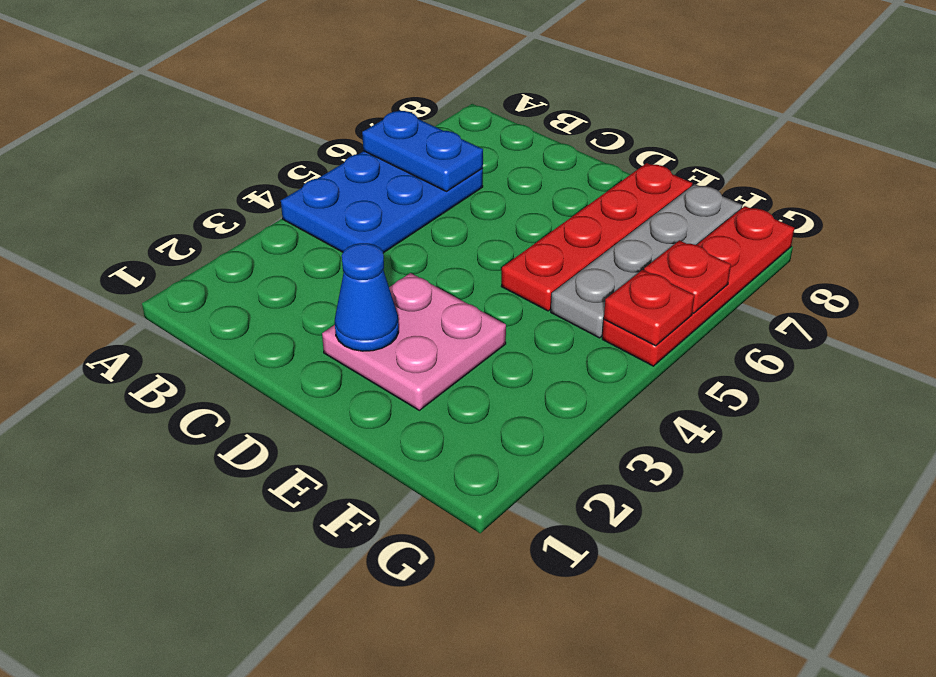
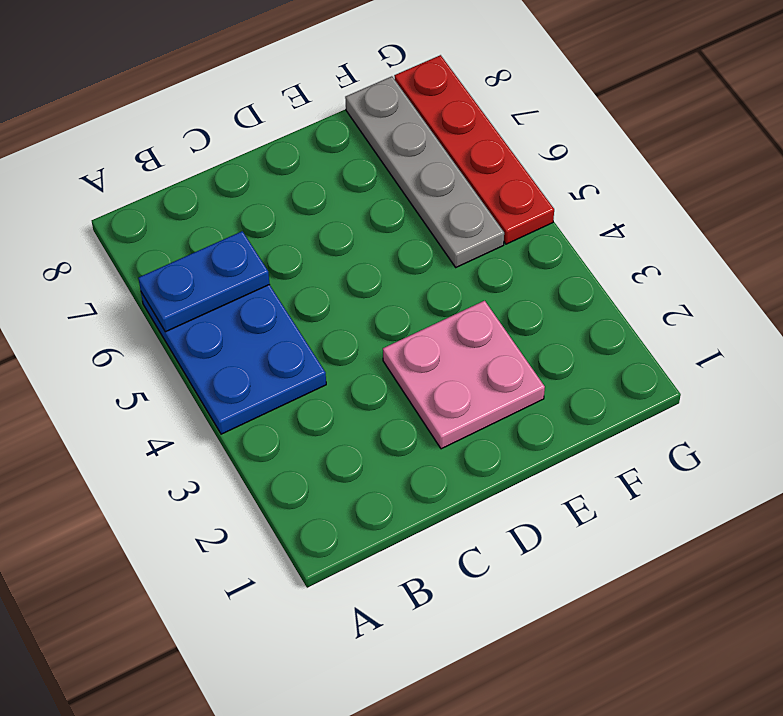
none -> red plate E5:E8 level 1
none -> blue cone D2 level 2

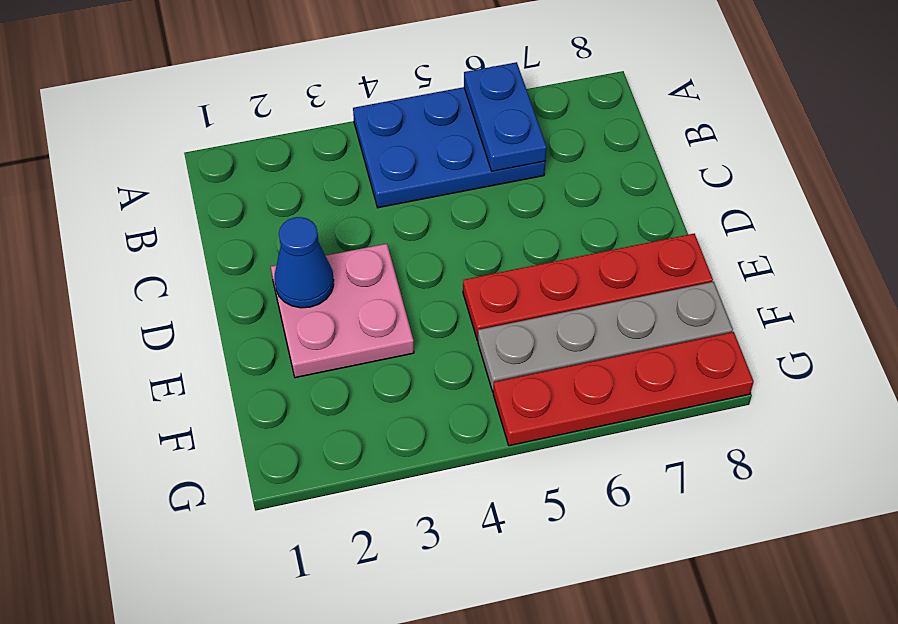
none -> red plate G5 level 2
none -> red plate G6 level 2

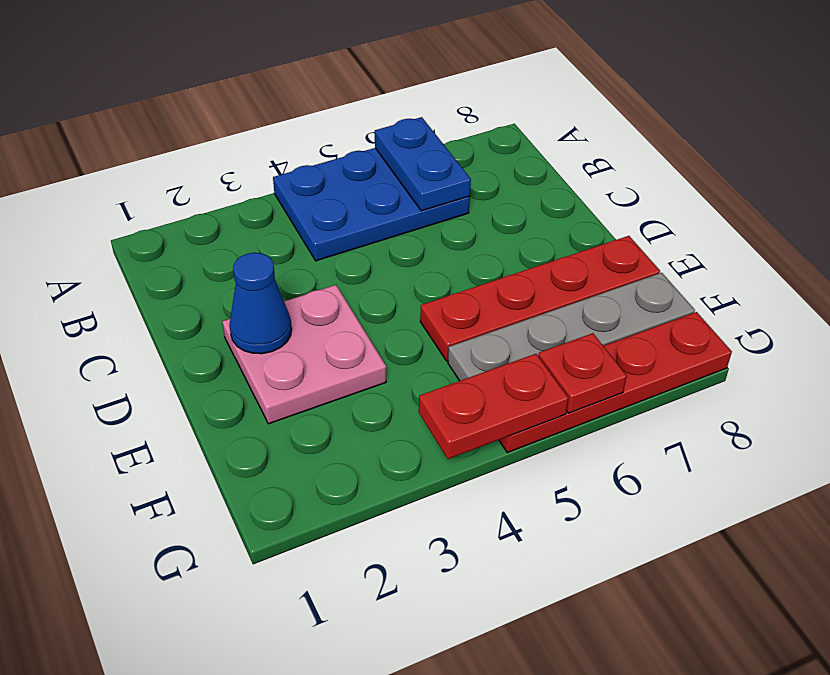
red plate G4:G5 level 2 -> red plate G5 level 2

